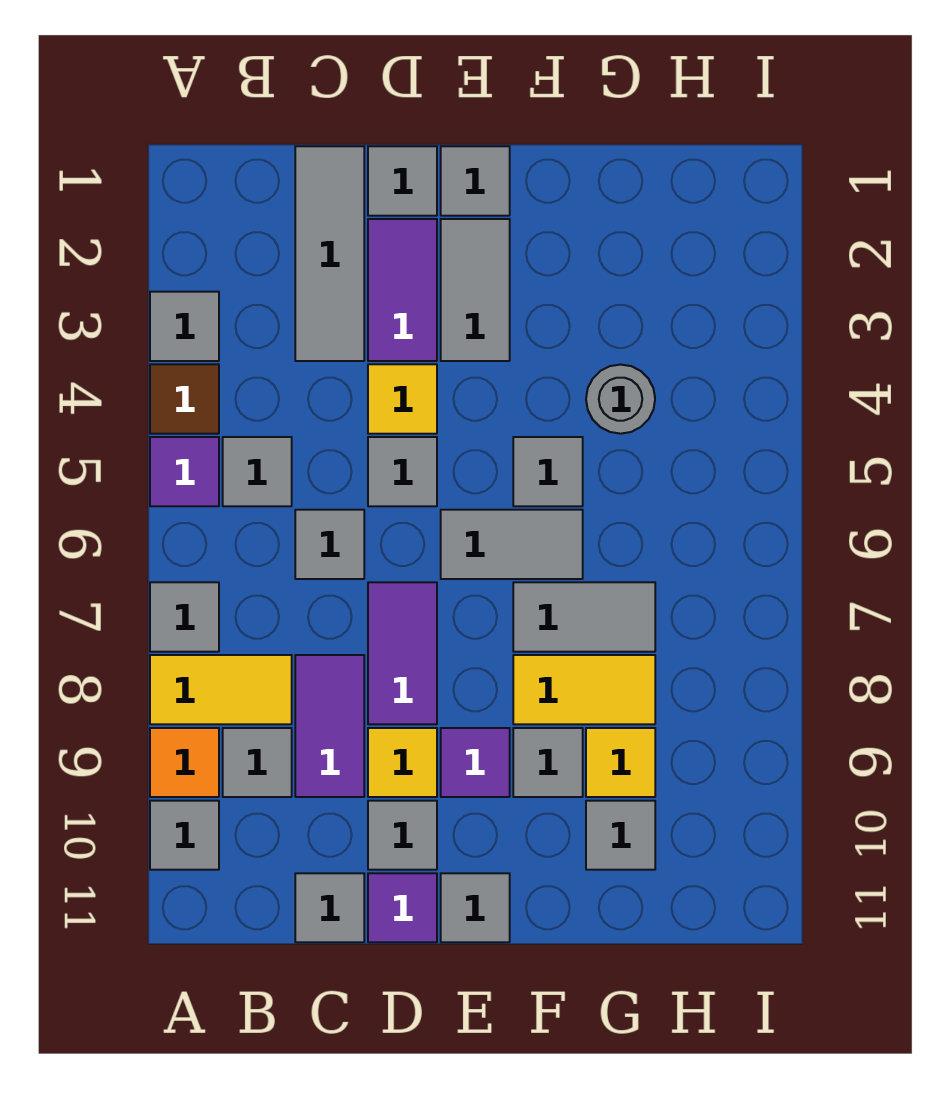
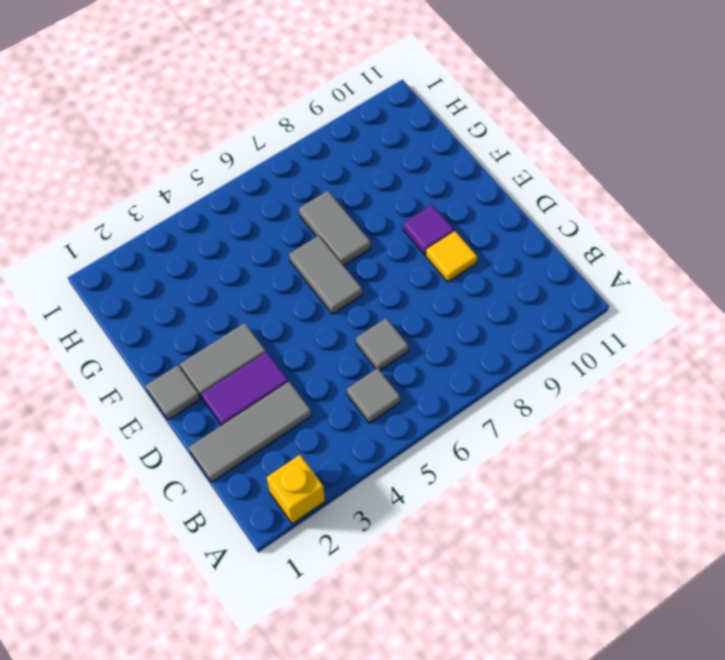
yellow brick A2 level 1 -> none
none -> grey tile A3 level 1
none -> brown tile A4 level 1
none -> purple tile A5 level 1
none -> grey tile A7 level 1

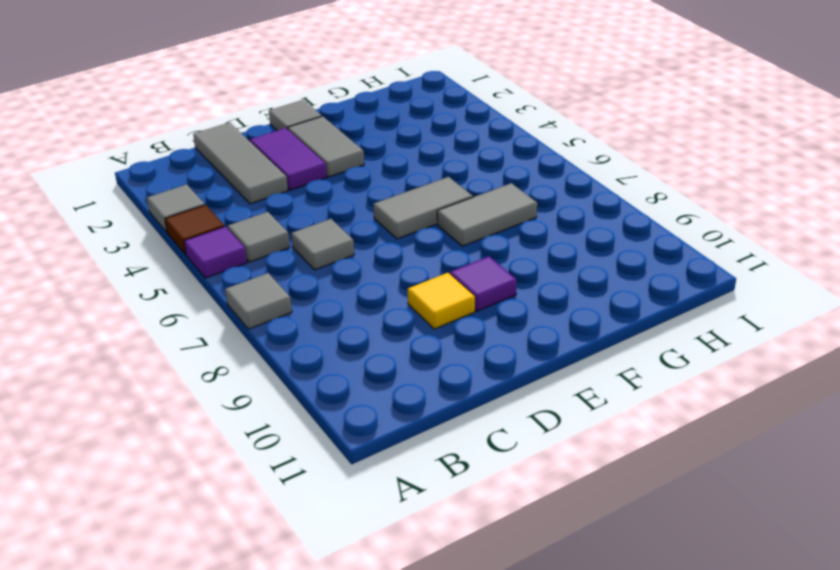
none -> yellow tile A8:B8 level 1
none -> orange tile A9 level 1
none -> grey tile A10 level 1
none -> grey tile B9 level 1

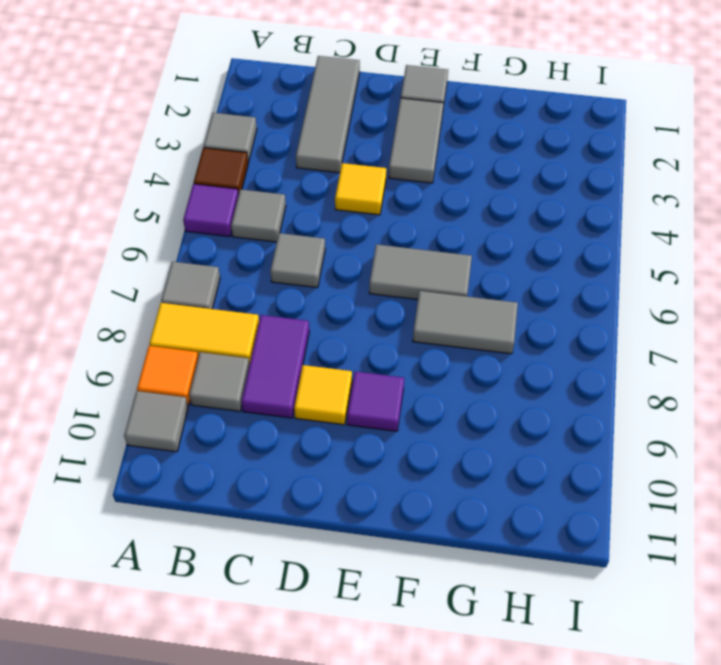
none -> grey tile C11 level 1
none -> grey tile D1 level 1
none -> purple tile D2:D3 level 1
none -> grey tile D5 level 1

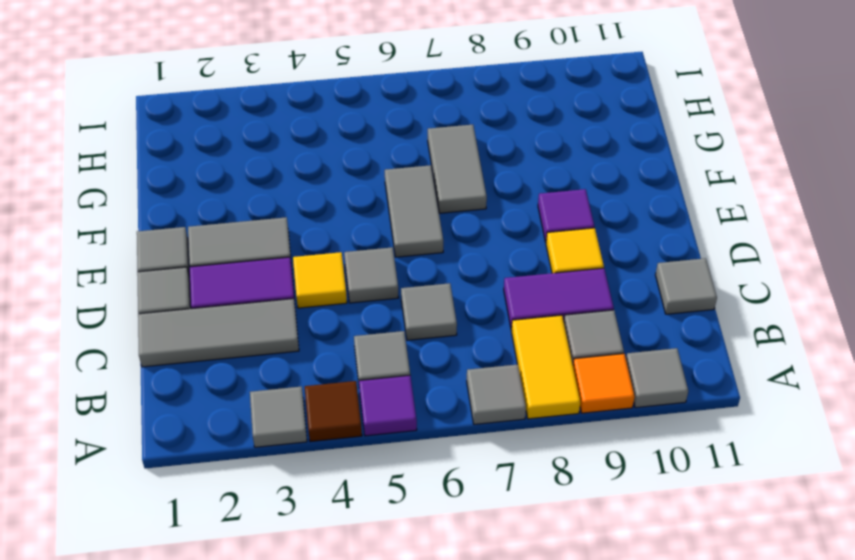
none -> purple tile D7:D8 level 1
none -> grey tile D10 level 1
none -> purple tile D11 level 1
none -> grey tile E11 level 1

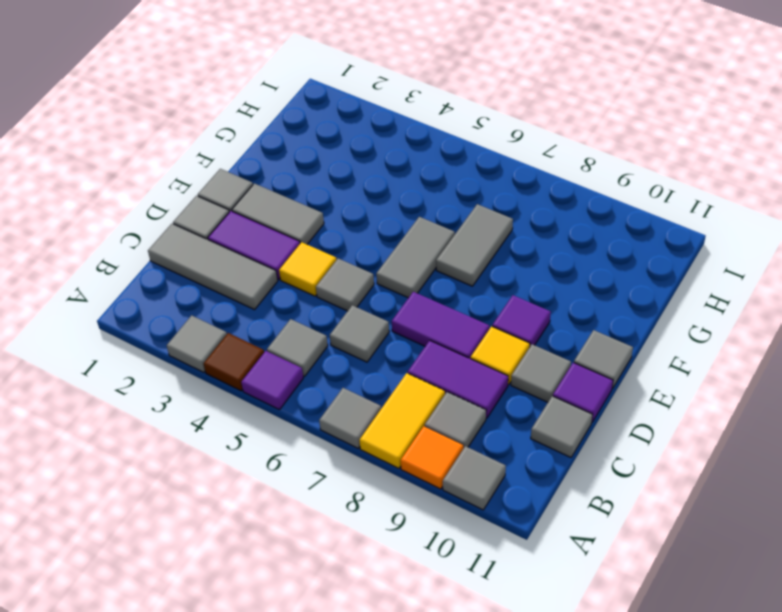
none -> grey tile F5 level 1
none -> yellow tile F8:G8 level 1
none -> grey tile F9 level 1
none -> grey round brick G4 level 1

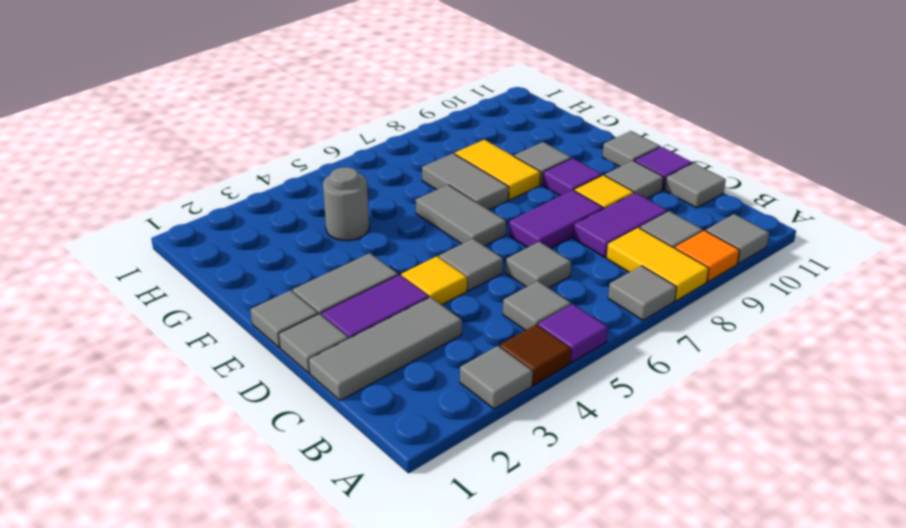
none -> grey tile F5 level 1
none -> yellow tile G9 level 1
none -> grey tile G10 level 1

